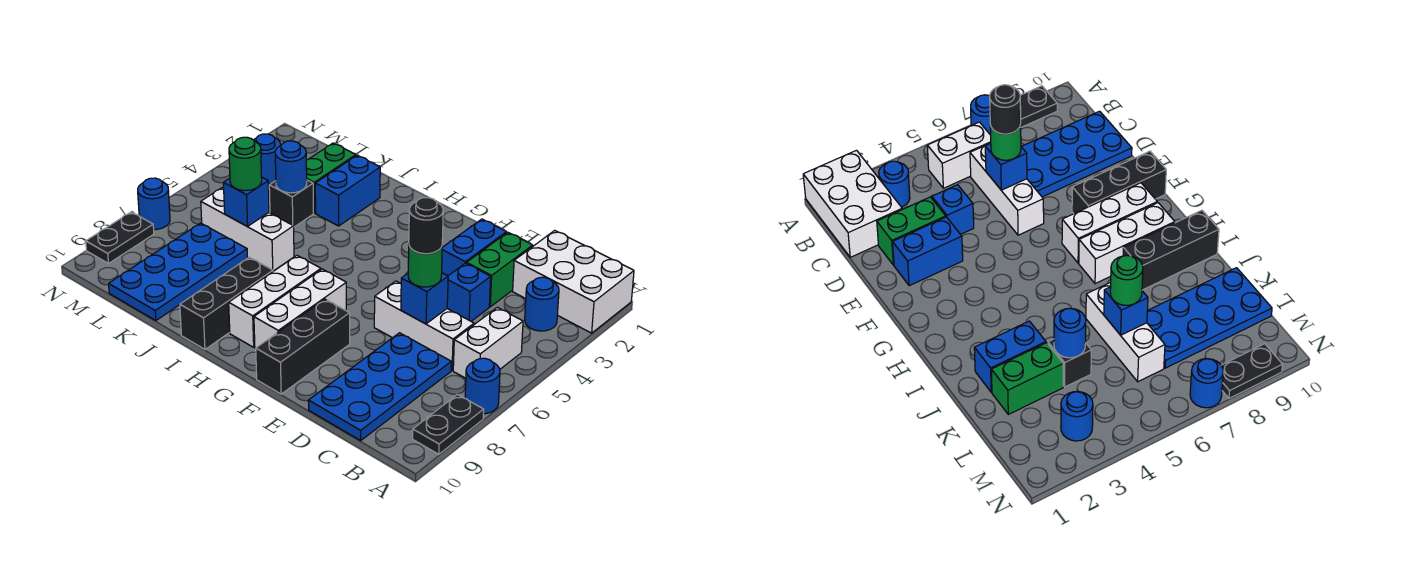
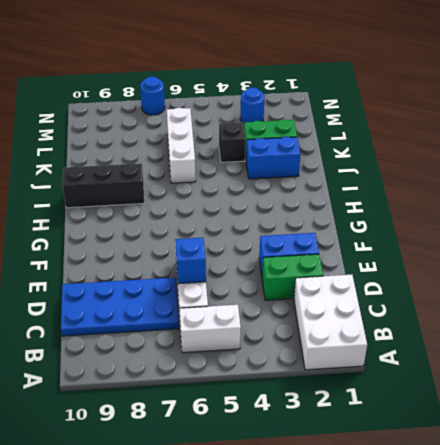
none -> blue round brick A7 level 1
none -> black plate A8:A9 level 1
none -> blue round brick B3 level 1

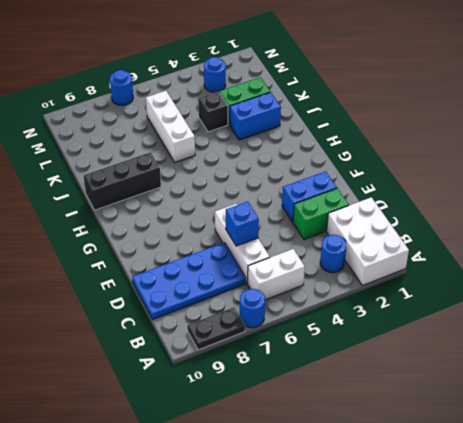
none -> blue brick D4 level 1
none -> black brick F8:F10 level 1
none -> white brick G7:G9 level 1

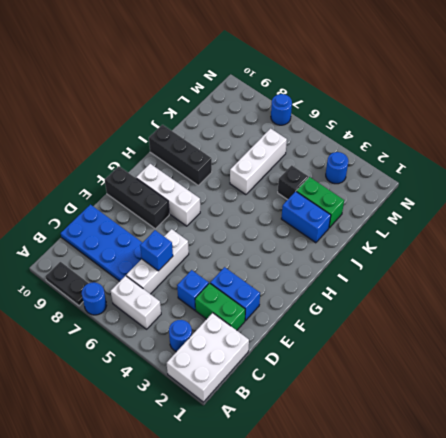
none -> white brick H7:H9 level 1
none -> blue plate K7:L10 level 1
none -> black plate N8:N9 level 1

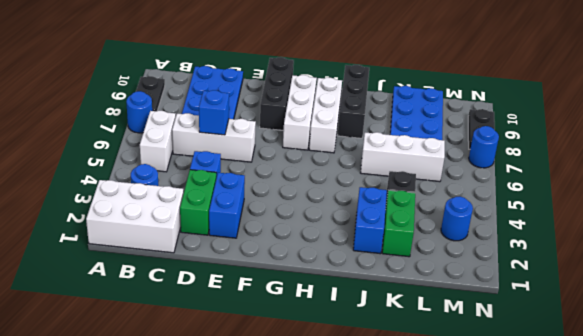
none -> blue round brick K4 level 2
none -> blue brick K6 level 2
none -> green round brick D6 level 3

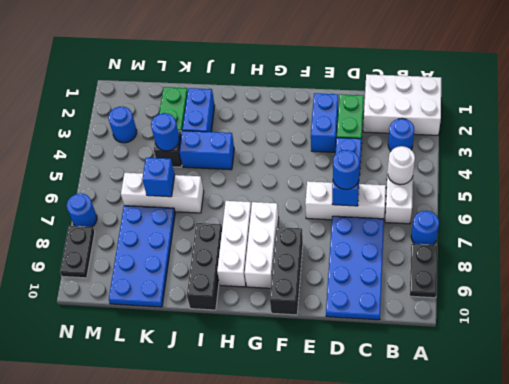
white round brick B5 level 2 -> none
blue round brick D6 level 3 -> green round brick D6 level 3
blue brick I4:J4 level 1 -> none
none -> green round brick K6 level 3
none -> black round brick D6 level 4

